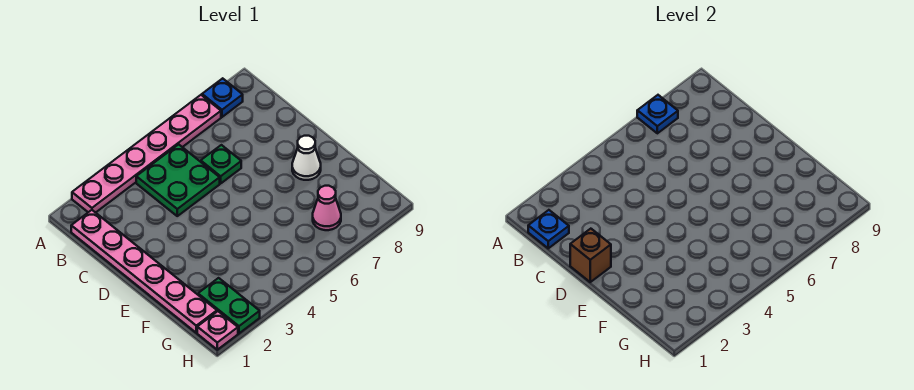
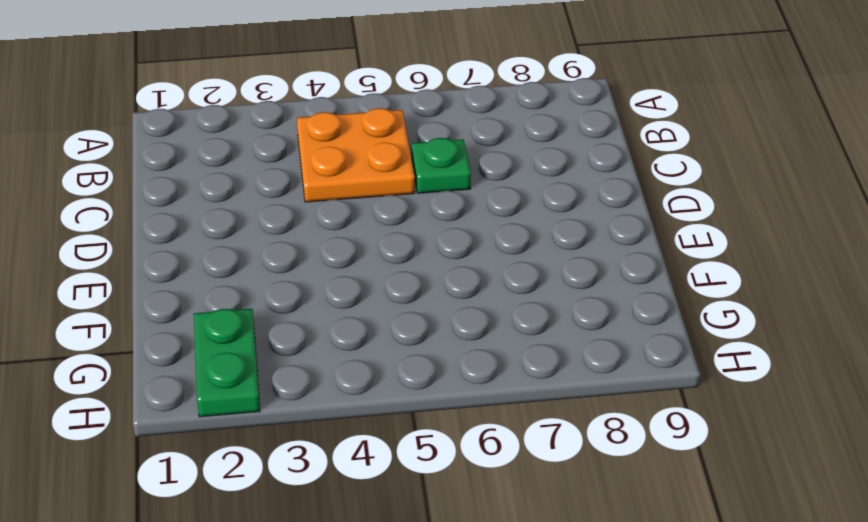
orange plate B4:C5 level 1 -> green plate B4:C5 level 1
none -> pink plate A2:A7 level 1
none -> blue plate A8 level 1
none -> pink plate B1:G1 level 1

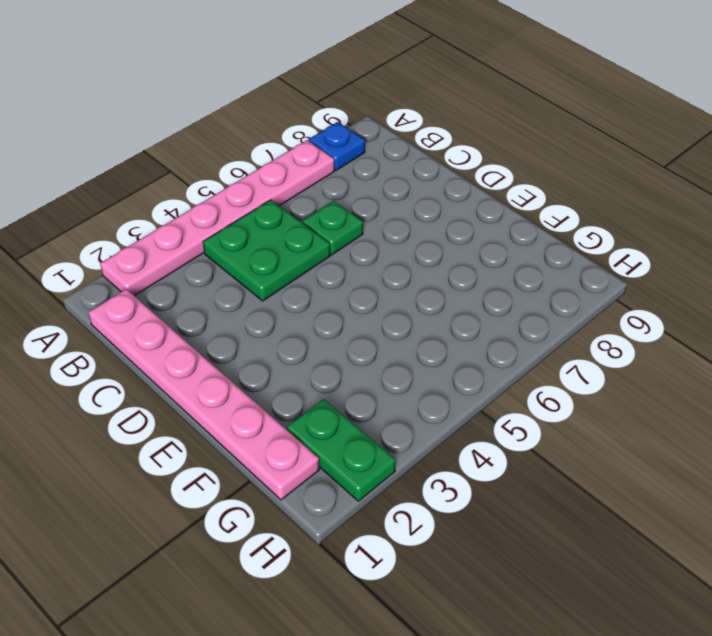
none -> white cone E8 level 1
none -> pink cone G7 level 1
none -> pink plate H1 level 1

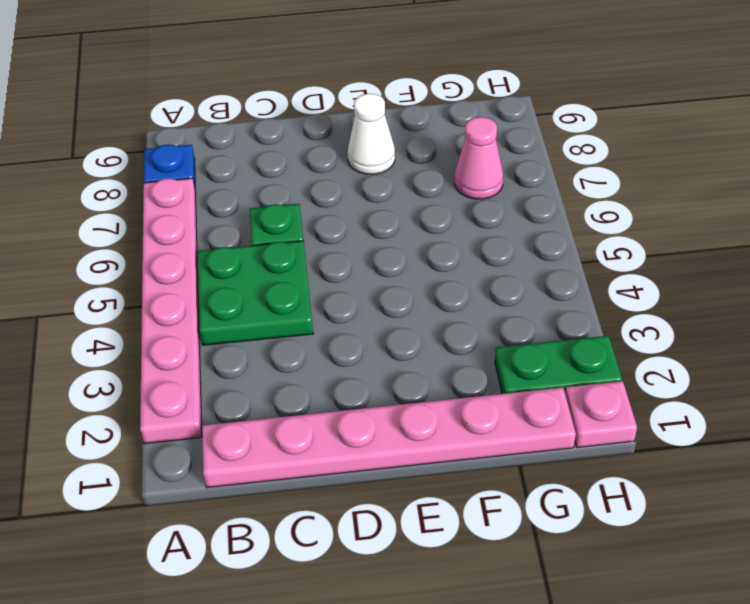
none -> blue plate A7 level 2
none -> blue plate B1 level 2
none -> brown brick D1 level 2

